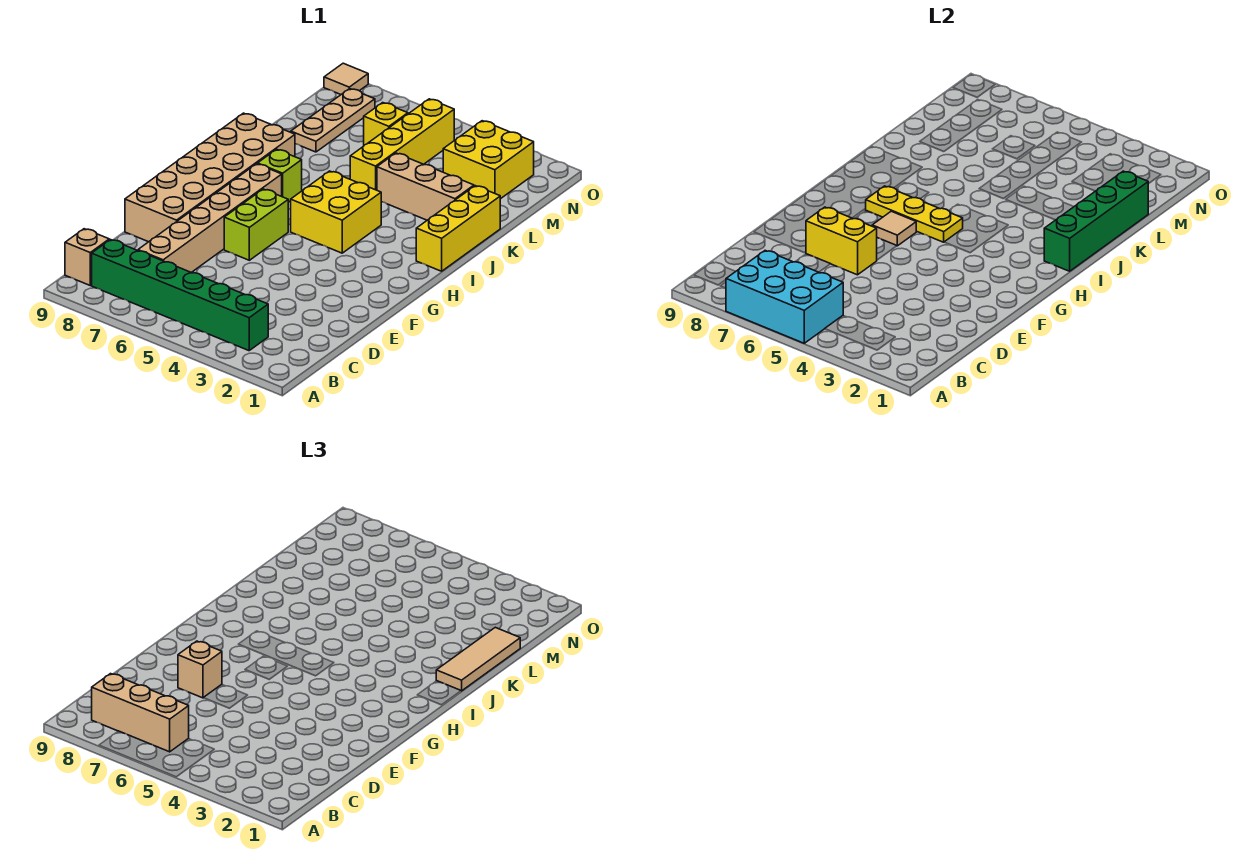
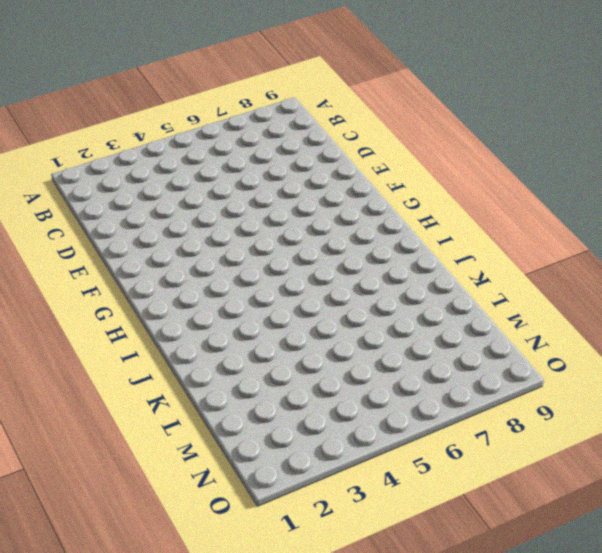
none -> green brick B3:B8 level 1
none -> tan brick B9 level 1
none -> tan brick C7:H7 level 1

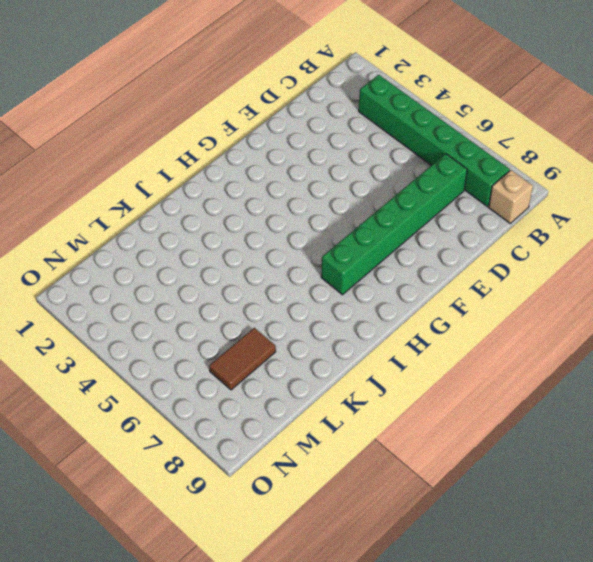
green brick C7:H7 level 1 -> tan brick C7:H7 level 1
brown tile L7:M7 level 1 -> none
none -> tan brick E8:J9 level 1
none -> lime brick F6:G6 level 1
none -> yellow brick H4:I5 level 1

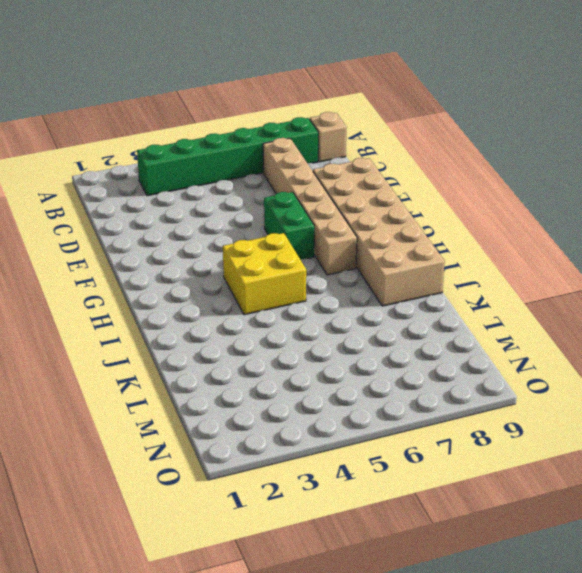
green brick F6:G6 level 1 -> lime brick F6:G6 level 1
none -> yellow brick I1:K1 level 1
none -> lime brick I7 level 1
none -> tan brick K2:K4 level 1

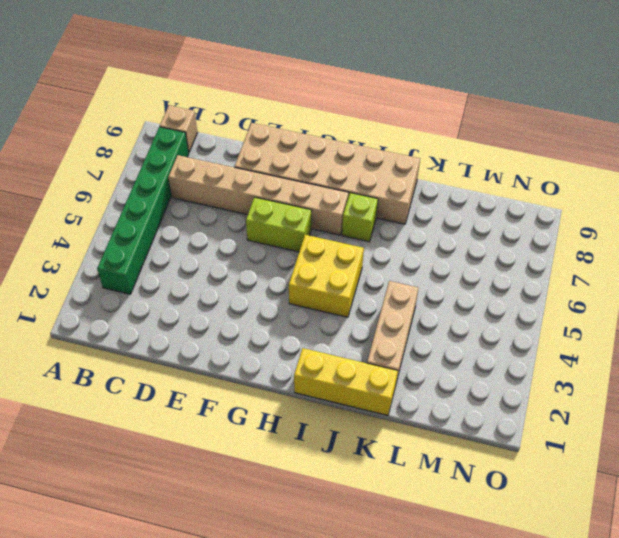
none -> yellow brick K5:N5 level 1
none -> tan plate L8:N8 level 1
none -> yellow brick M2:N3 level 1

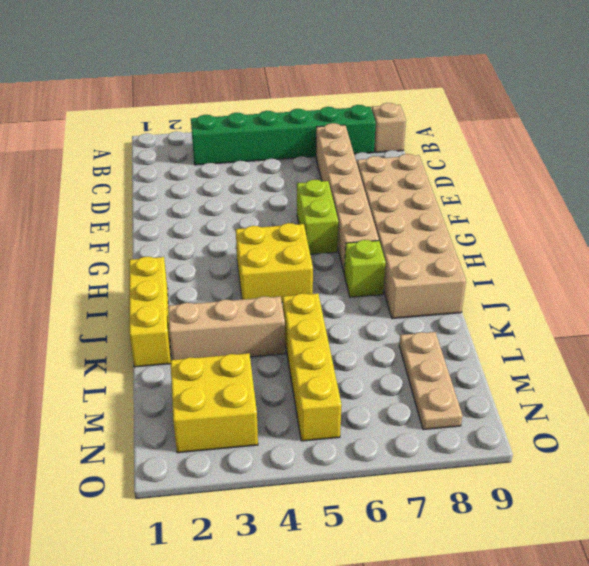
none -> yellow brick M6 level 1
none -> tan tile O9 level 1
none -> cyan brick A5:B7 level 2

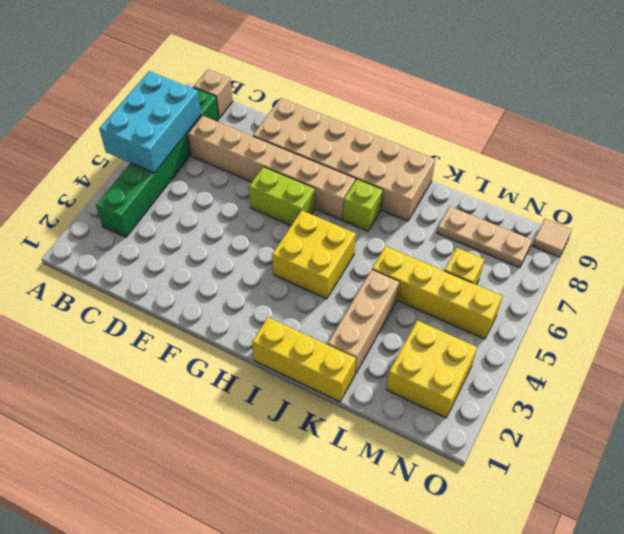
none -> yellow brick E6:E7 level 2
none -> tan tile G6 level 2
none -> yellow plate H5:H7 level 2

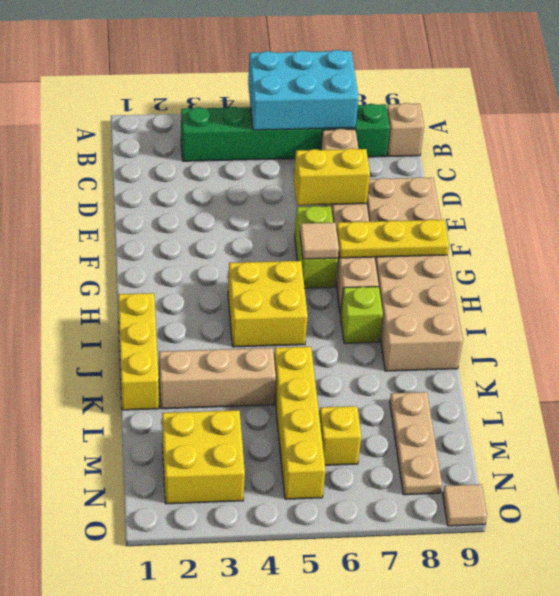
yellow plate G7:G9 level 2 -> yellow plate H5:H7 level 2
none -> green brick I1:L1 level 2
none -> tan brick B6:B8 level 3
none -> tan brick E7 level 3

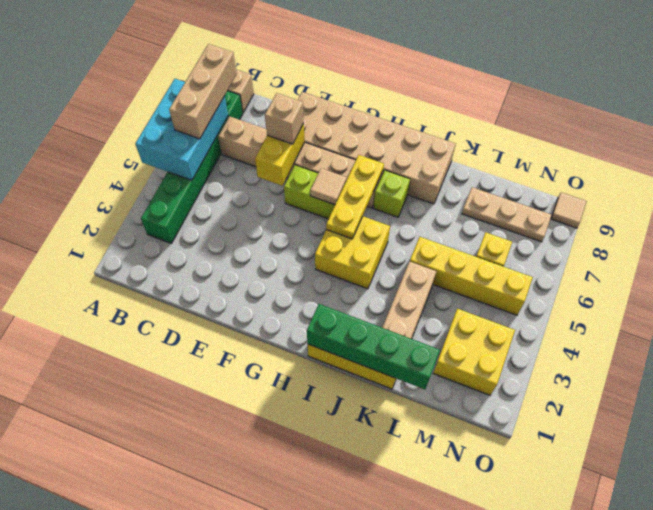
none -> tan tile J1:L1 level 3

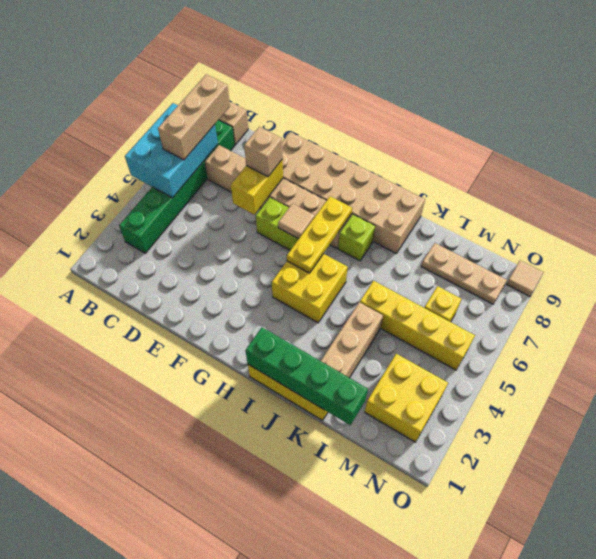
none -> tan tile J1:L1 level 3

